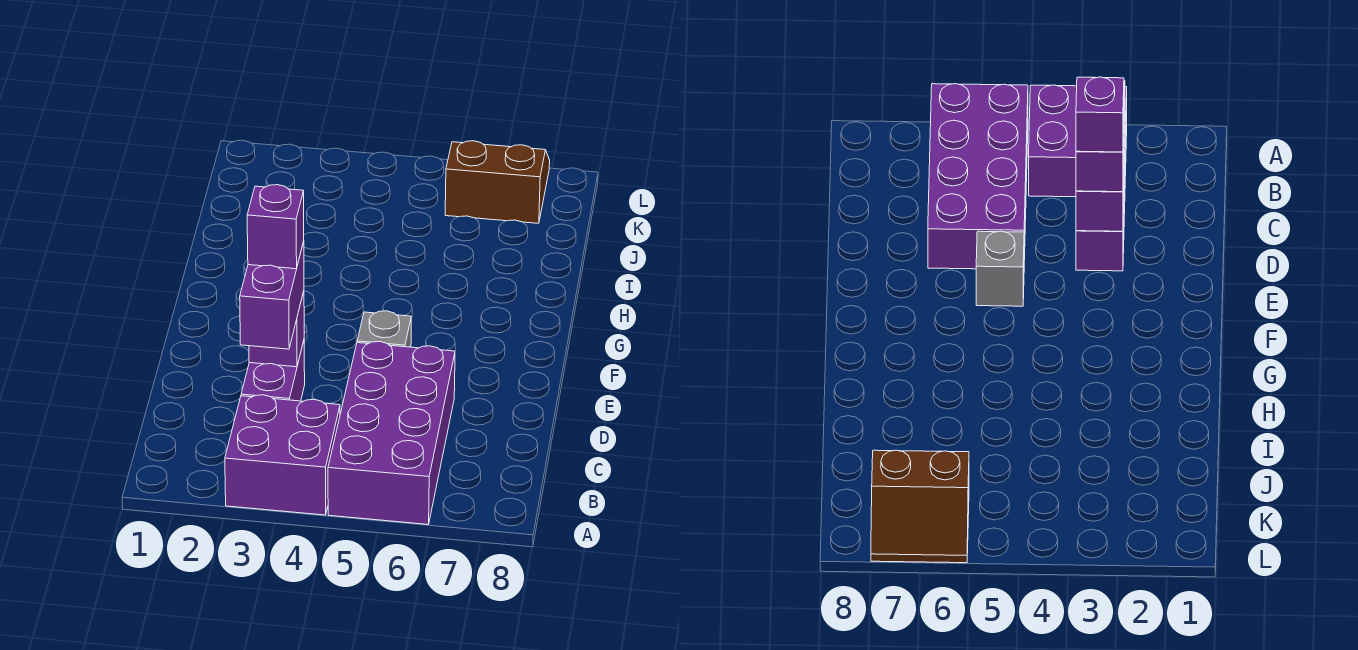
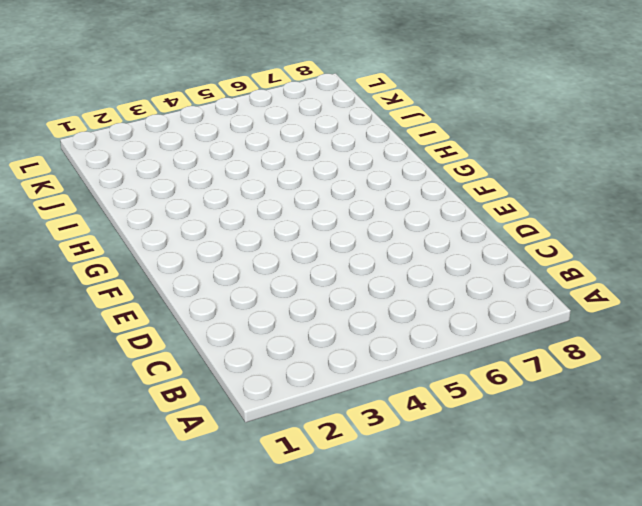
none -> purple brick A3:B4 level 1
none -> purple brick A5:D6 level 1

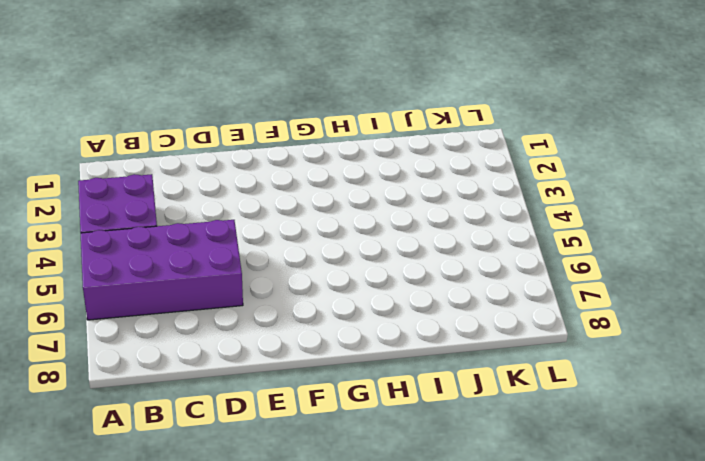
none -> purple brick C3:D3 level 1
none -> grey brick E5 level 1

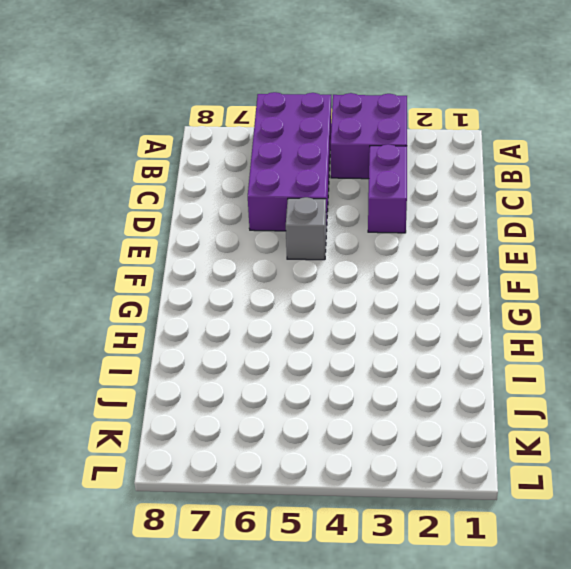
none -> brown slope K6:L7 level 1 top K
none -> purple brick D3 level 2

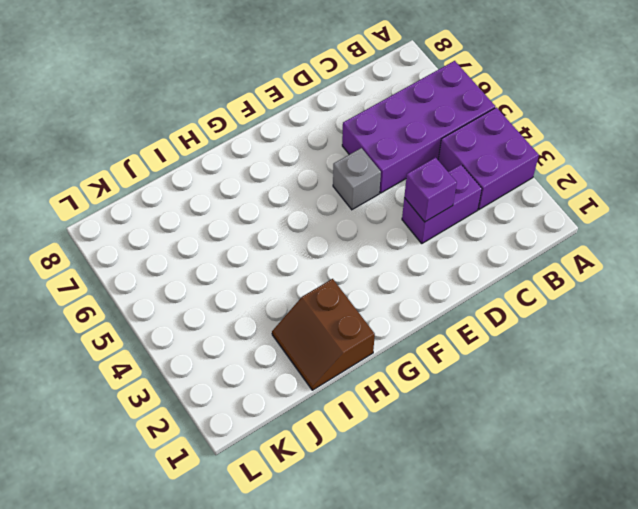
brown slope H1:I2 level 1 top H -> brown slope K6:L7 level 1 top K
none -> purple brick C3:D3 level 3
none -> purple brick D3 level 4

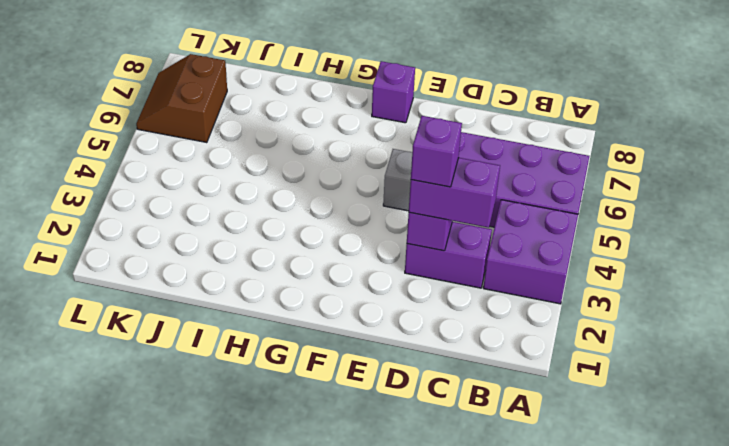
purple brick F8 level 1 -> none

